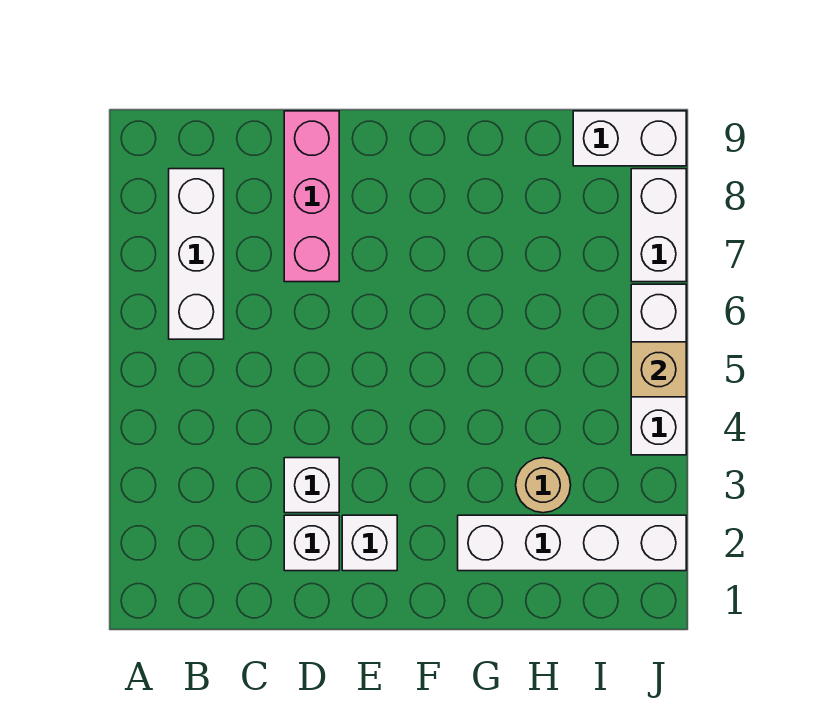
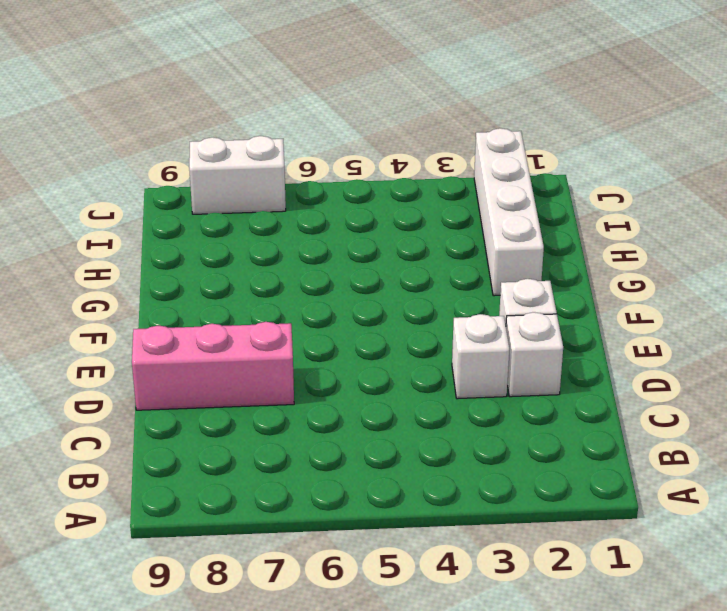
none -> white brick B6:B8 level 1
none -> tan round brick H3 level 1

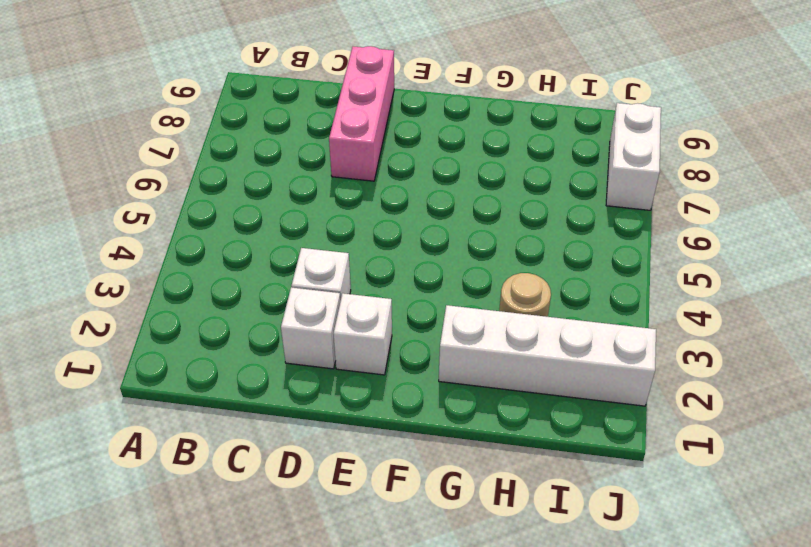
none -> white brick B6:B8 level 1
none -> white brick I9:J9 level 1

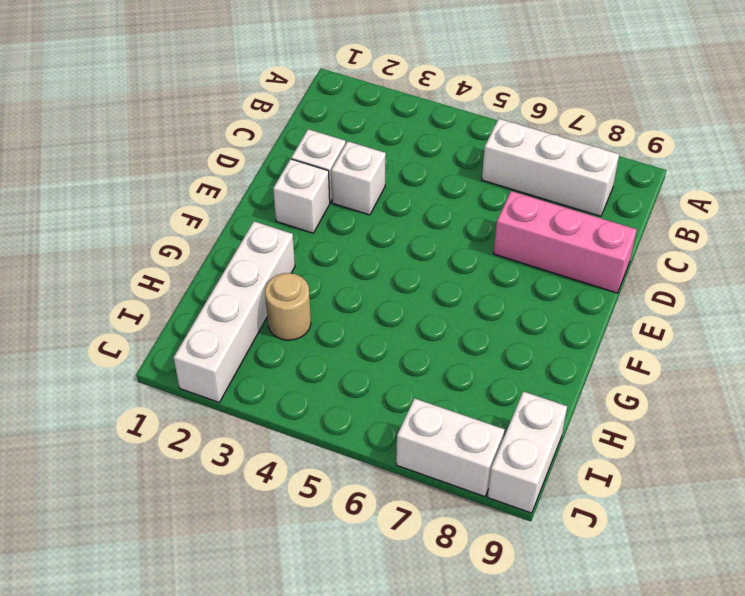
none -> white brick J4:J6 level 1
none -> tan brick J5 level 2

